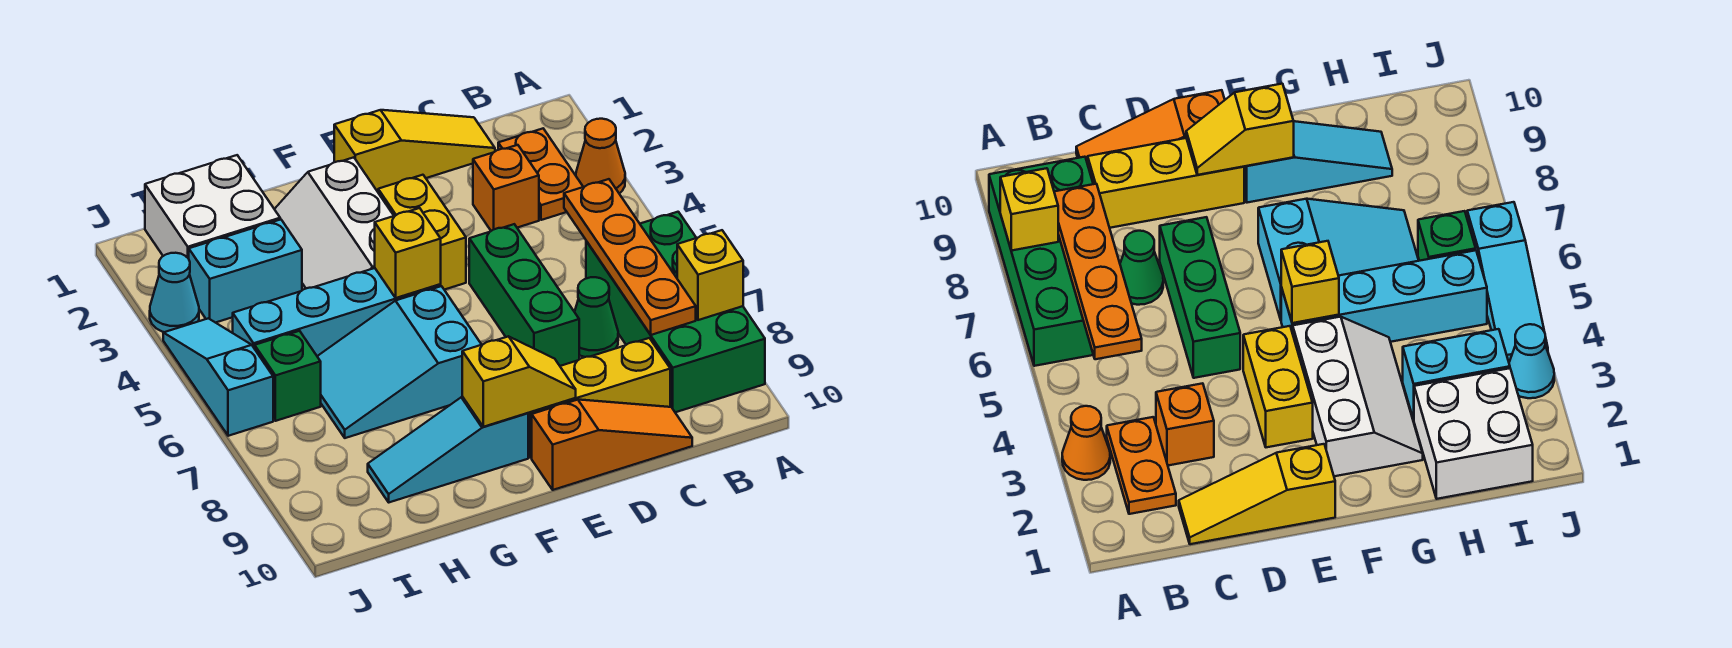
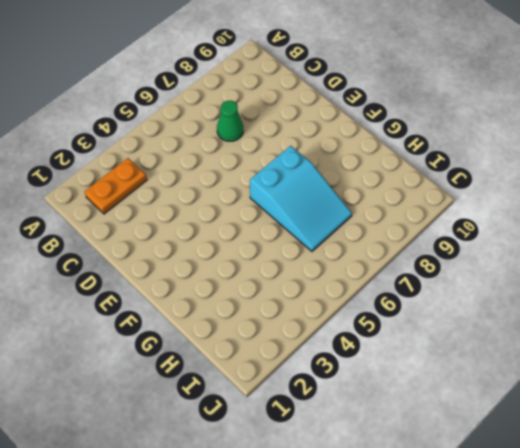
none -> orange cone A3 level 1
none -> green brick A6:B9 level 1
none -> yellow slope C1:E1 level 1 top E

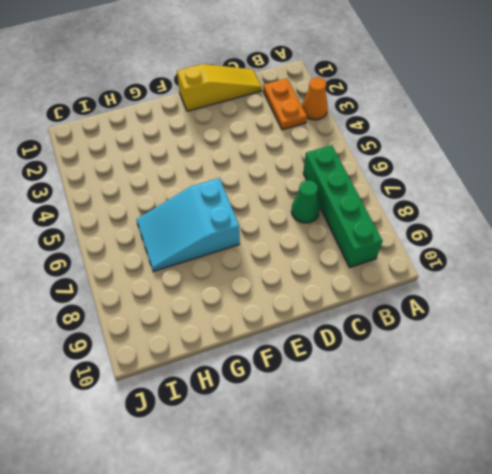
green brick B6:B9 level 1 -> green brick A6:B9 level 1
none -> orange brick C3 level 1
none -> yellow brick C9:E9 level 1
none -> orange slope C10:E10 level 1 top E

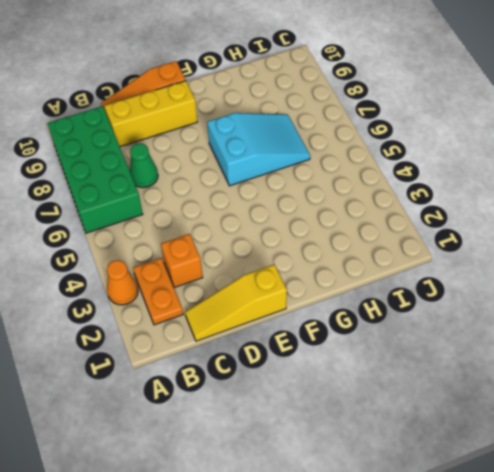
none -> green brick D5:D7 level 1
none -> yellow brick E3:E4 level 1
none -> white slope F2:G4 level 1 top F

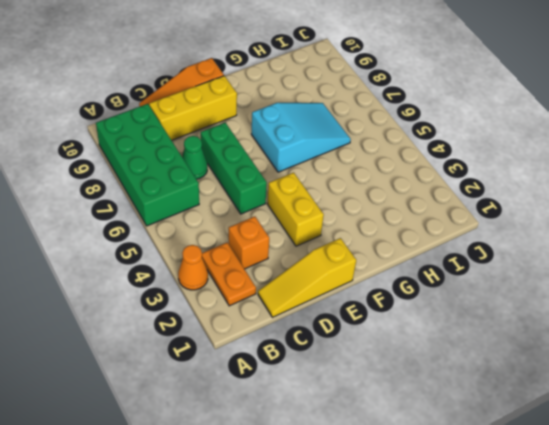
none -> white slope F2:G4 level 1 top F
none -> cyan brick F5:I5 level 1
none -> cyan slope F9:H9 level 1 top F

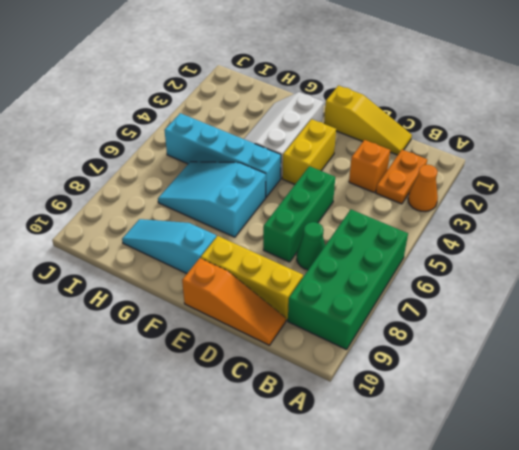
none -> white brick H1:I2 level 1
none -> cyan brick H3:I3 level 1
none -> green brick I6 level 1

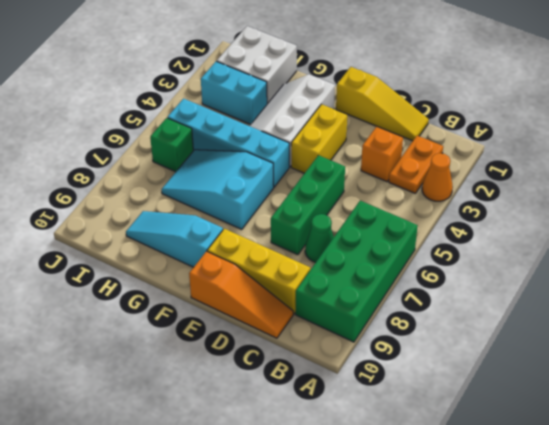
none -> cyan cone J3 level 1
none -> cyan slope J4:J6 level 1 top 6
none -> yellow brick A8 level 2

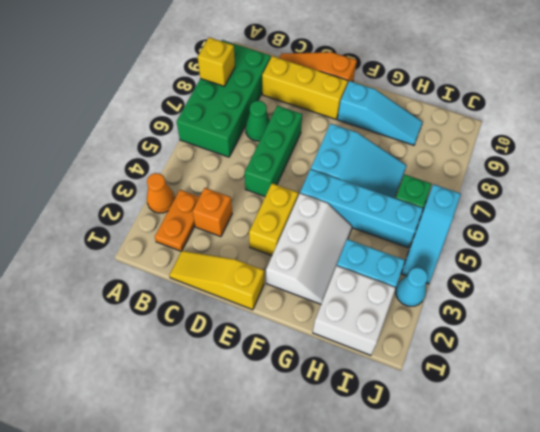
none -> orange plate B5:B8 level 2
none -> yellow slope E9:F9 level 2 top F
none -> yellow brick F5 level 2

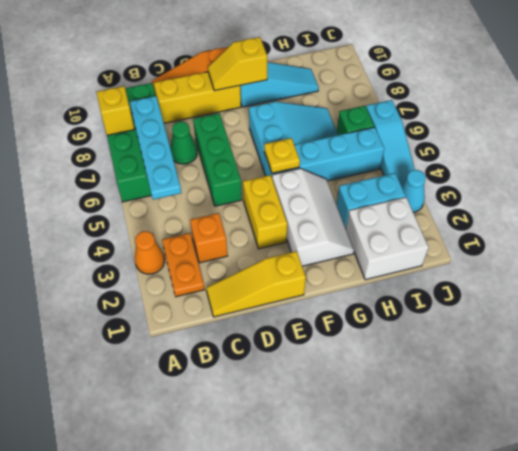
cyan plate B5:B8 level 2 -> orange plate B5:B8 level 2
yellow plate F5 level 2 -> yellow brick F5 level 2

